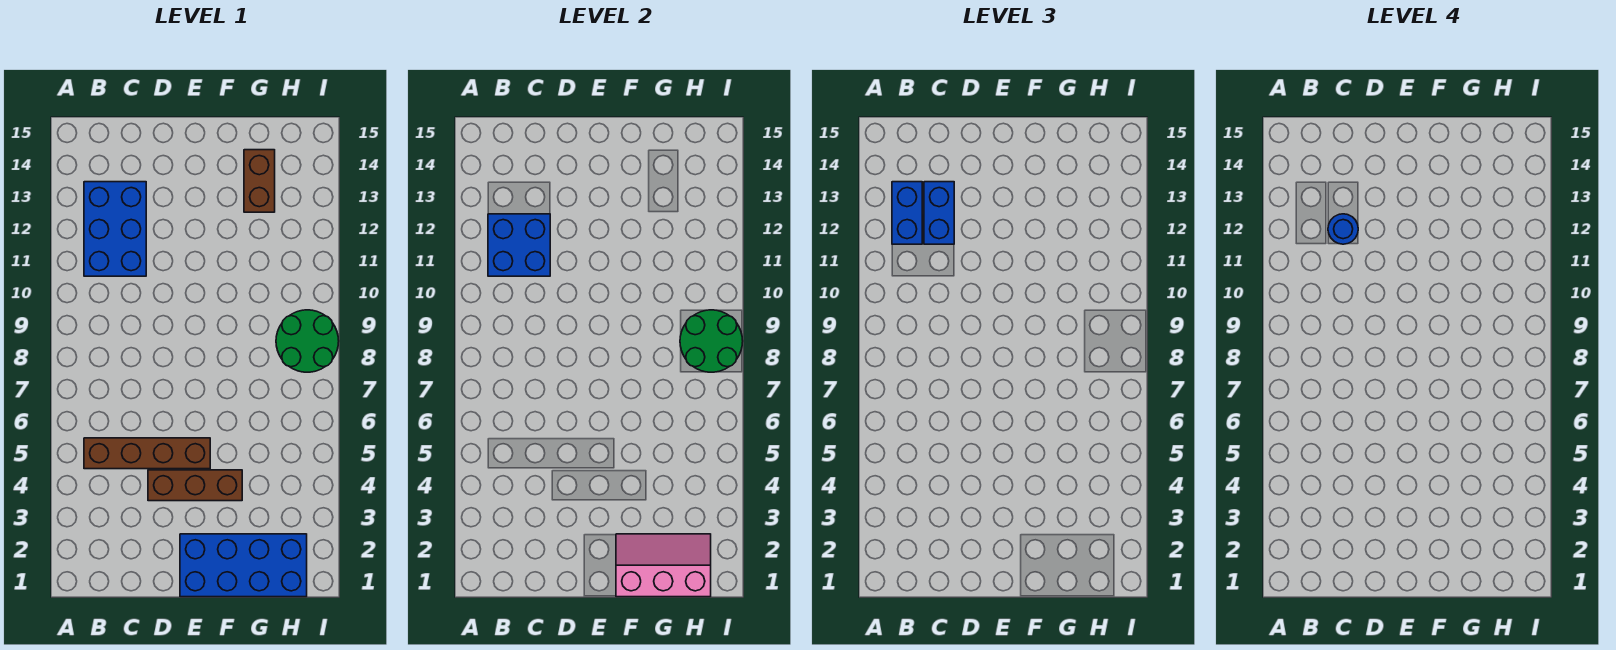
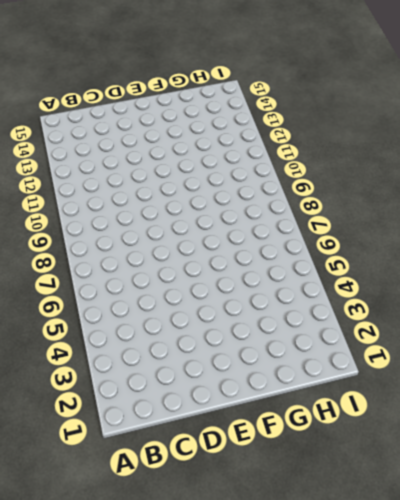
none -> brown brick B5:E5 level 1
none -> blue brick B11:C13 level 1
none -> brown brick D4:F4 level 1

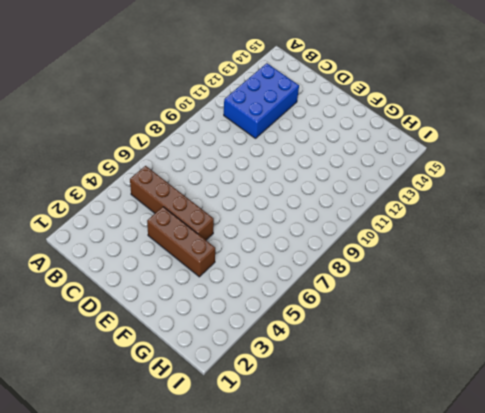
none -> blue brick E1:H2 level 1
none -> brown brick G13:G14 level 1
none -> green round brick H8:I9 level 1

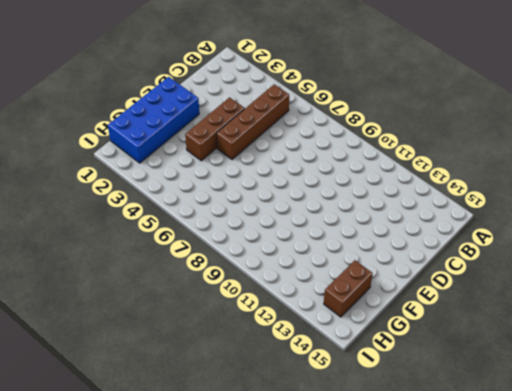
brown brick G14:H14 level 1 -> brown brick G13:G14 level 1
none -> blue brick B11:C13 level 1
none -> green round brick H8:I9 level 1
none -> blue brick B11:C12 level 2

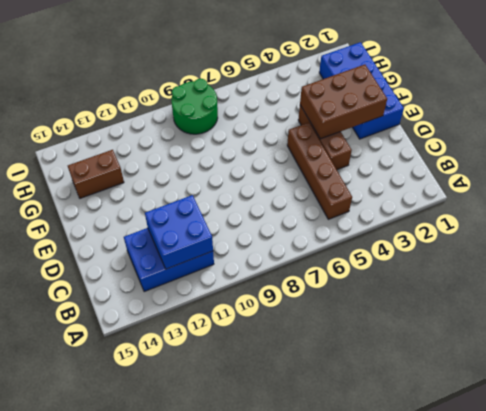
brown brick E2:F4 level 2 -> pink slope F1:H2 level 2 top 1
none -> green round brick H8:I9 level 2
none -> blue brick B12:B13 level 3
none -> blue brick C12:C13 level 3

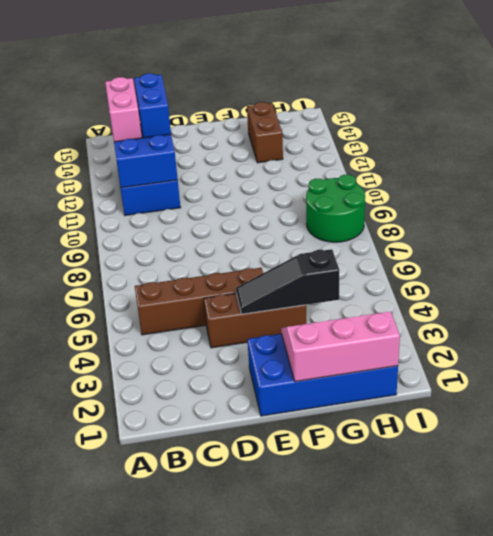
pink brick B12:B13 level 3 -> blue brick B12:B13 level 3
black slope E4:G4 level 2 top G -> none
none -> green round brick H8:I9 level 2
none -> blue round brick C12 level 4

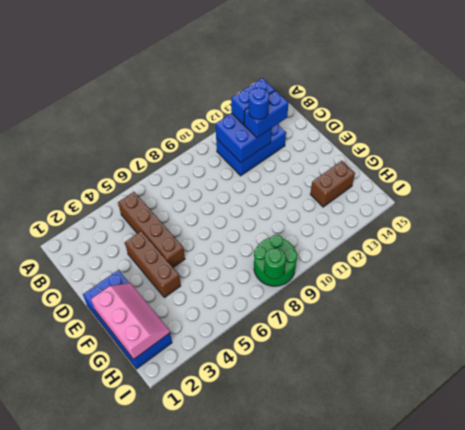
green round brick I8 level 2 -> green round brick H8:I9 level 2

